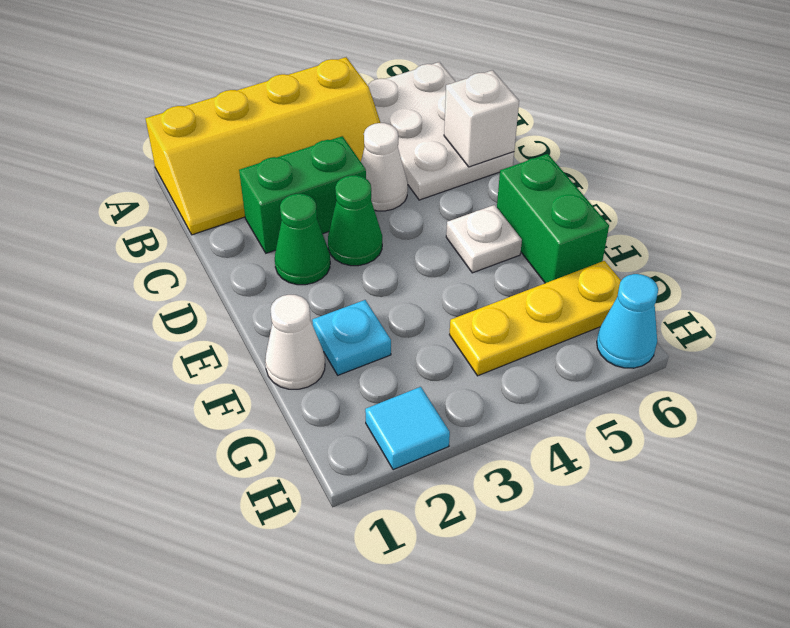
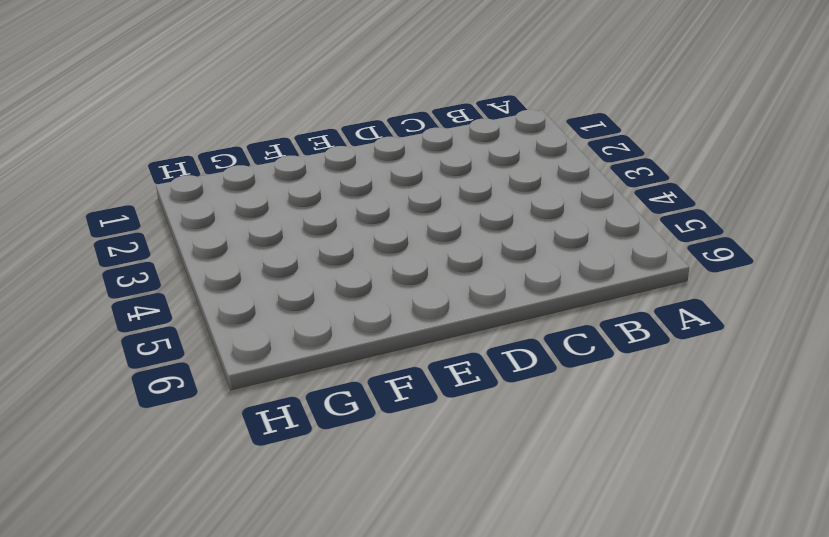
none -> yellow slope A1:B4 level 1 top A
none -> white plate A5:C6 level 1
none -> green brick C2:C3 level 1

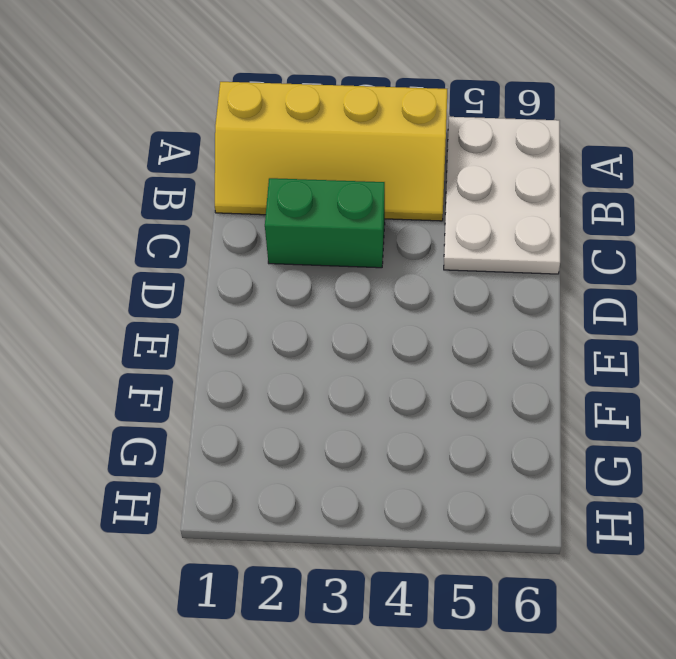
none -> white cone C4 level 1
none -> green cone D2 level 1
none -> green cone D3 level 1

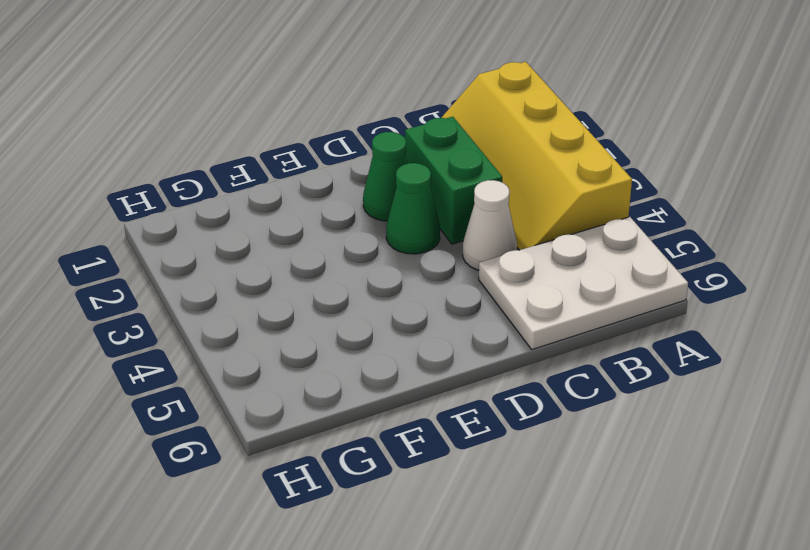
none -> white plate E5 level 1
none -> green brick E6:F6 level 1
none -> white cone F1 level 1

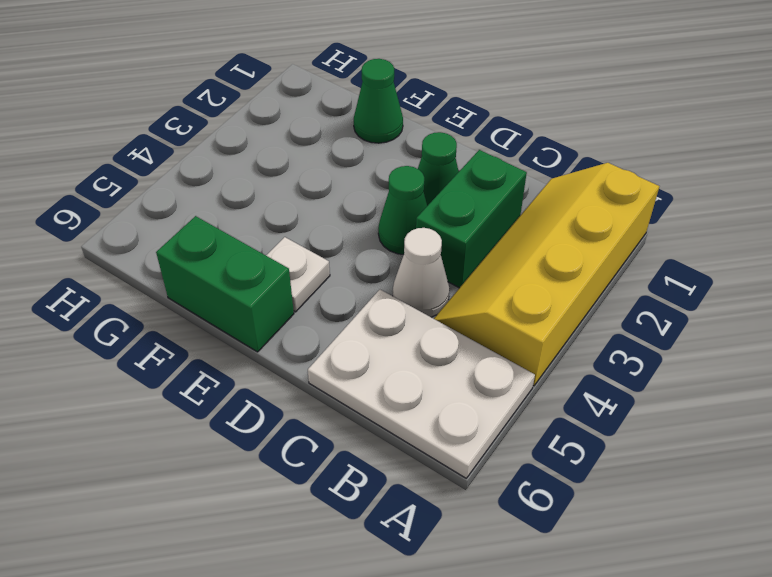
green cone F1 level 1 -> white cone F1 level 1
none -> cyan plate F2 level 1
none -> yellow plate G4:G6 level 1
none -> cyan tile H2 level 1

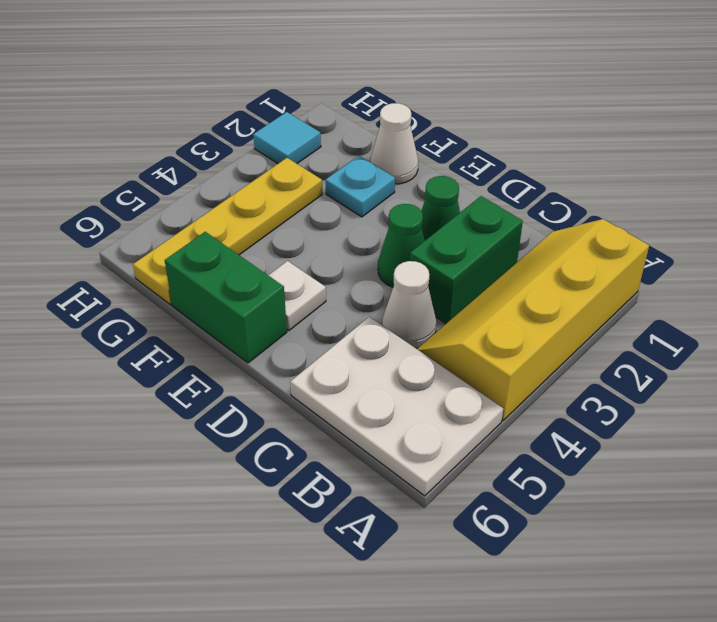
yellow plate G3:G6 level 1 -> yellow plate G4:G6 level 1
none -> cyan cone H6 level 1
none -> white brick C6 level 2

